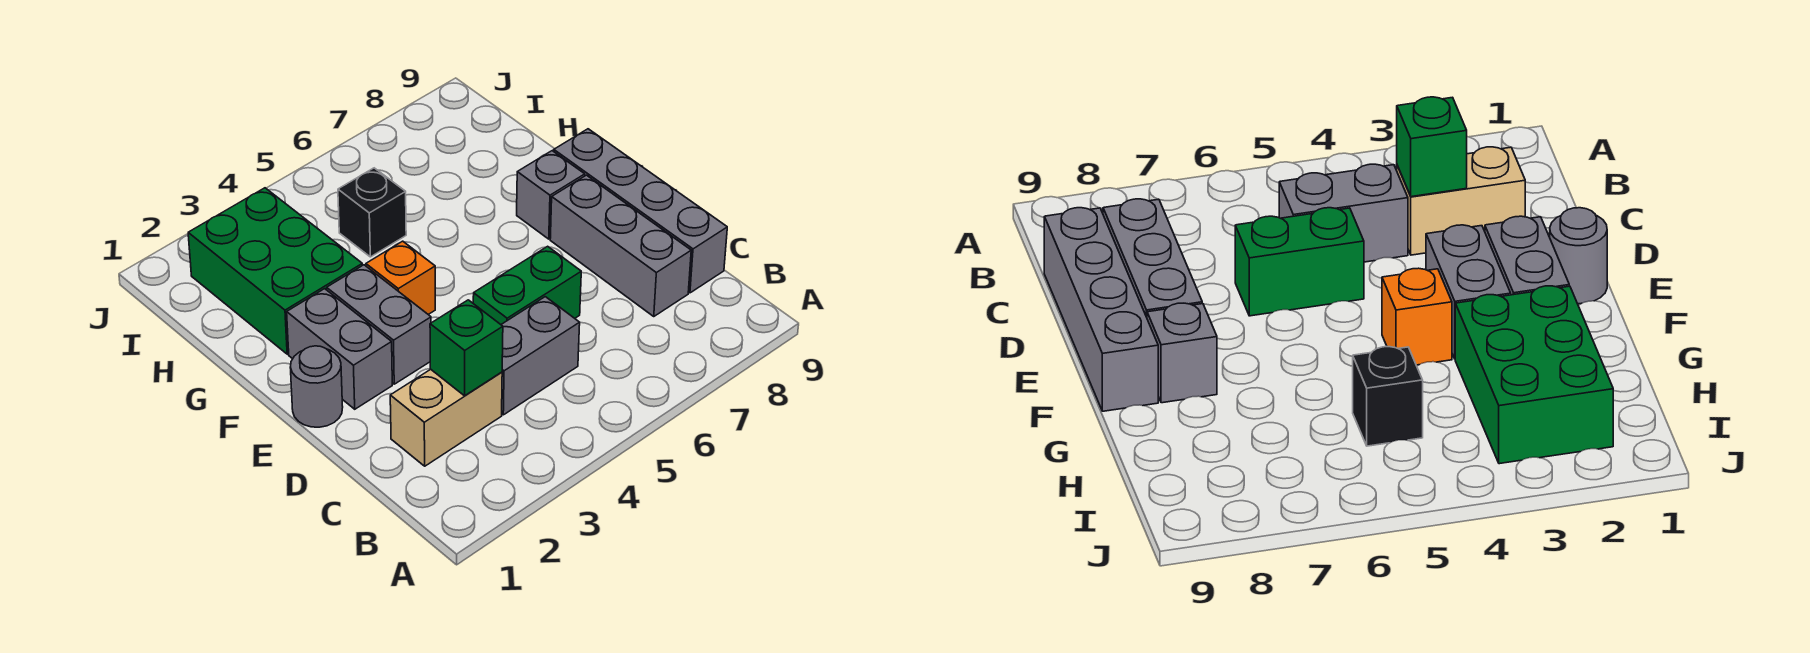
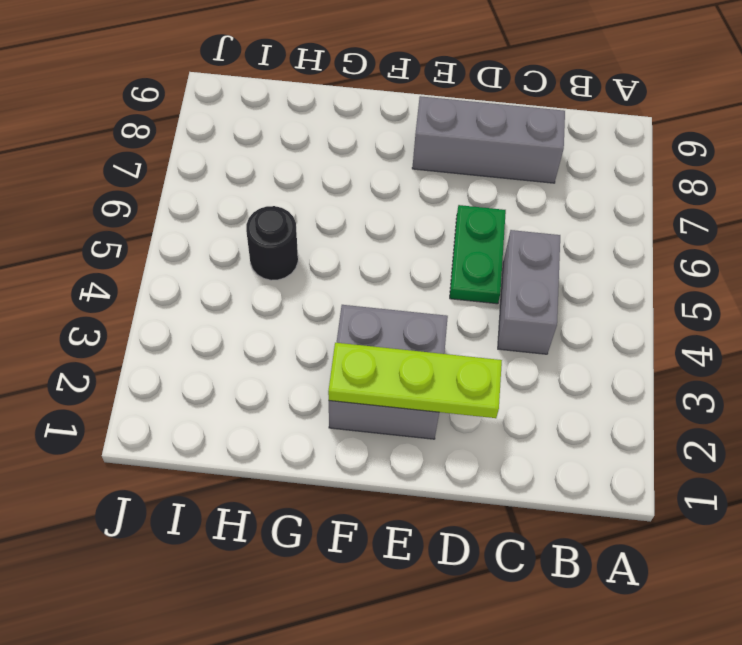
lime plate D2:F2 level 2 -> none
green plate D5:D6 level 1 -> green brick D5:D6 level 1
black round brick H5 level 1 -> black brick H5 level 1
none -> tan brick C2:C3 level 1
none -> grey brick C9:F9 level 1
none -> grey round brick E1 level 1

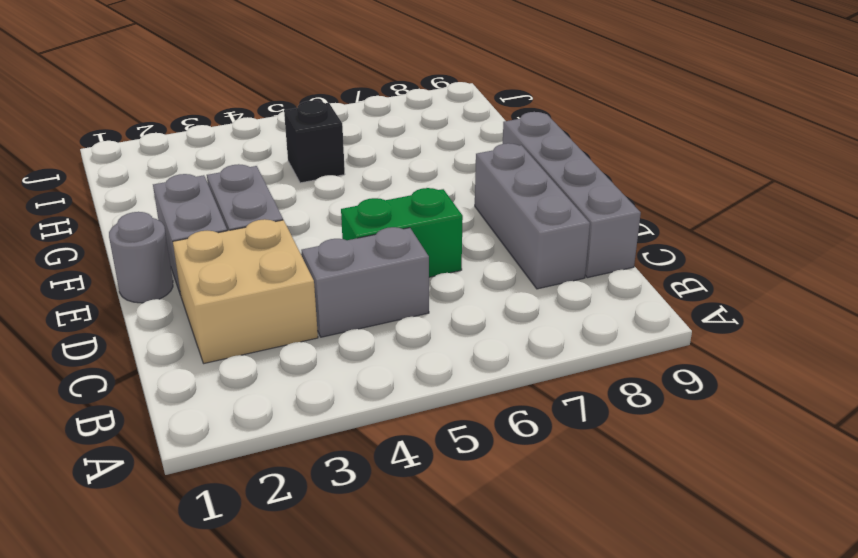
tan brick C2:D3 level 1 -> tan brick C2:C3 level 1
none -> orange brick F4 level 1
none -> grey brick F8 level 1
none -> green brick G2:I3 level 1

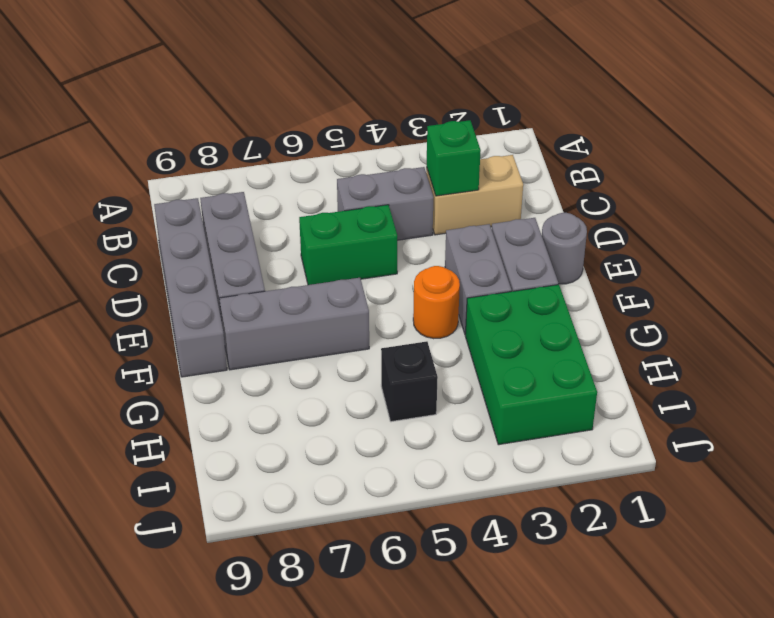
orange round brick F4 level 1 -> orange brick F4 level 1
grey brick F6:F8 level 1 -> grey brick F8 level 1

